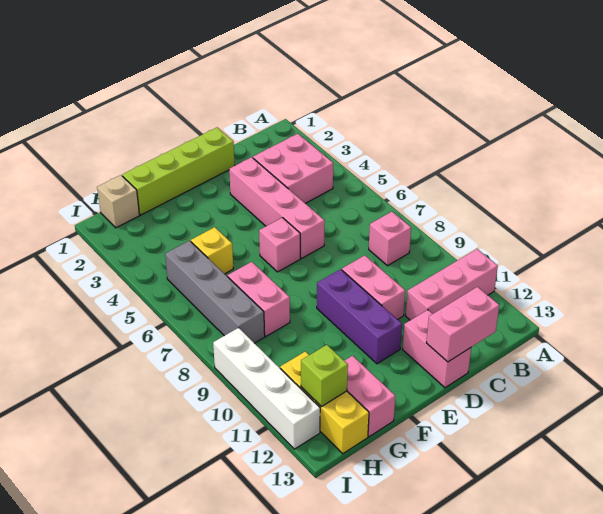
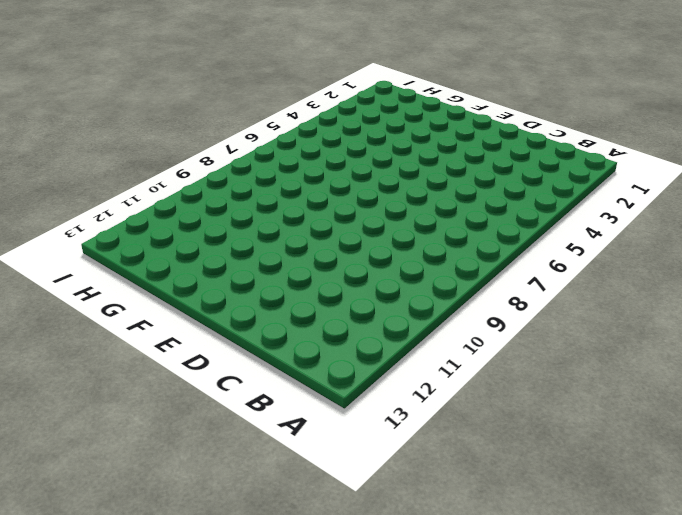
none -> pink brick A11:C11 level 1
none -> pink brick B3:C4 level 1
none -> pink brick B8 level 1

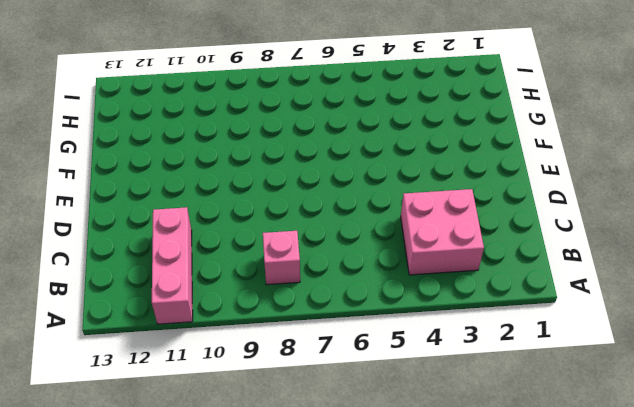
none -> lime brick D1:G1 level 1
none -> pink brick D3:D6 level 1
none -> pink brick D9:D10 level 1

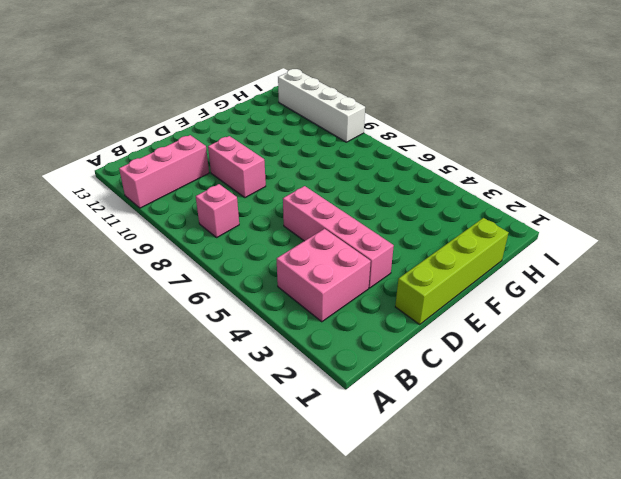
none -> pink brick D12:D13 level 1
none -> pink brick E6 level 1
none -> purple brick E9:E11 level 1

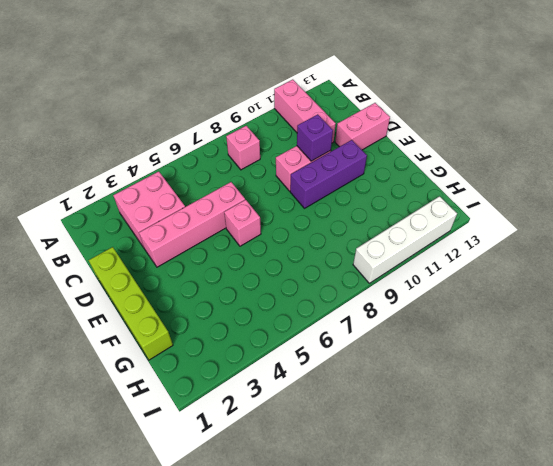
purple brick D10 level 2 -> none
none -> yellow brick G5 level 1
none -> pink brick G7:G8 level 1
none -> pink brick G12:G13 level 1

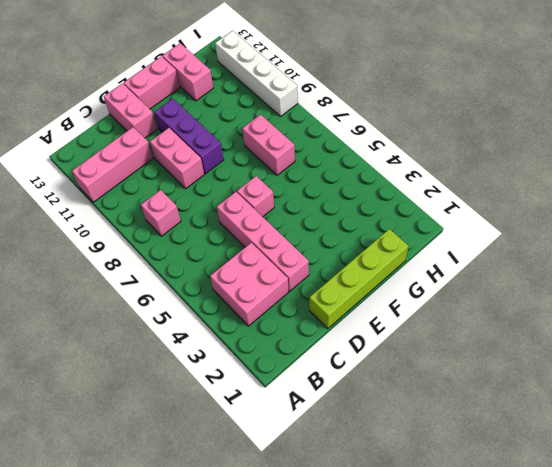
pink brick E13:F13 level 1 -> pink brick C13:D13 level 2
none -> yellow brick G5 level 1
none -> tan brick H1 level 1
none -> grey brick H5:H8 level 1

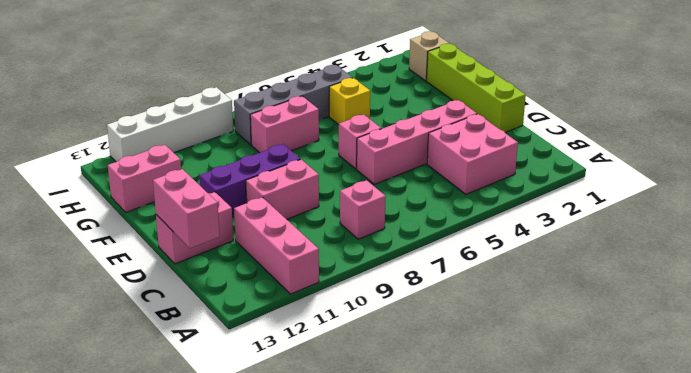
none -> yellow brick H11:H13 level 1
none -> lime brick H12 level 2

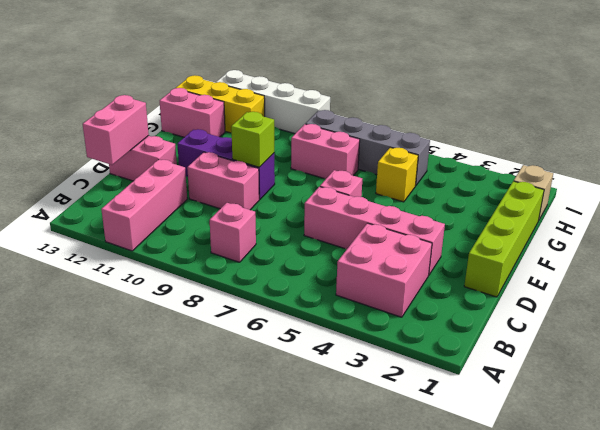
lime brick E9 level 2 -> lime brick H12 level 2

